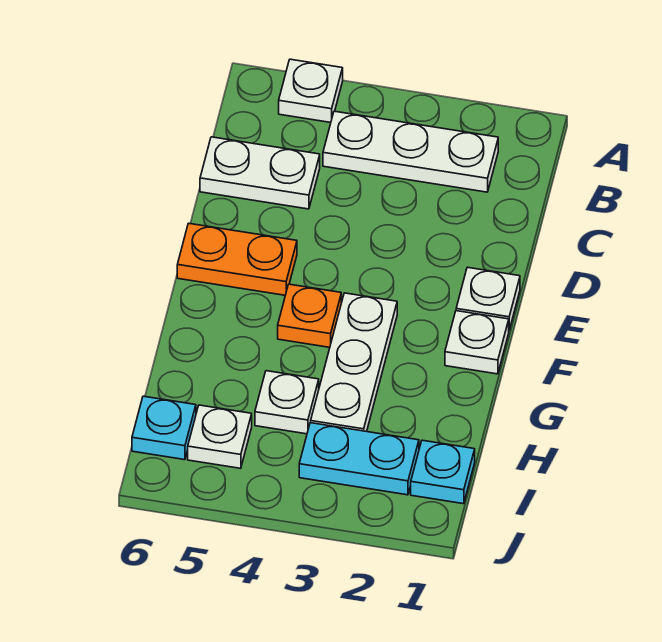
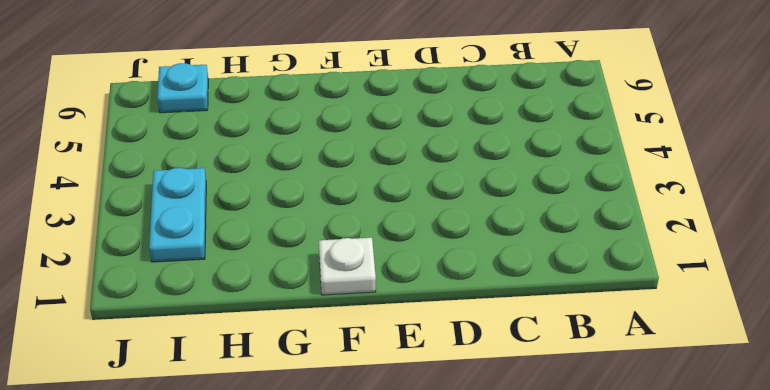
none -> white plate A5 level 1
none -> white plate B2:B4 level 1
none -> white plate C5:C6 level 1

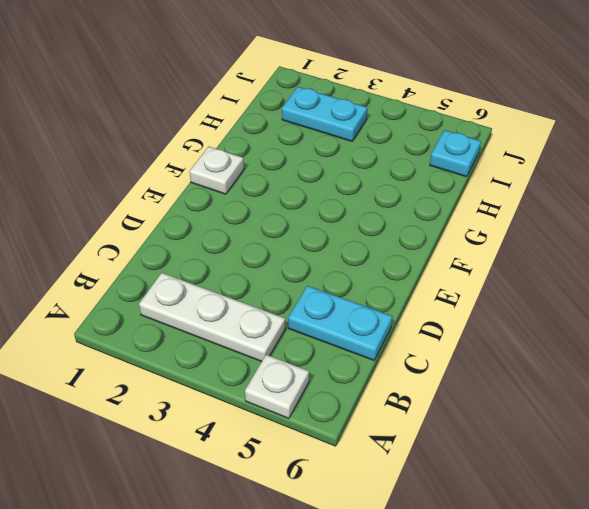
cyan plate C5:C6 level 1 -> white plate C5:C6 level 1
none -> white plate E1 level 1
none -> orange plate E5:E6 level 1
none -> white plate F3:H3 level 1

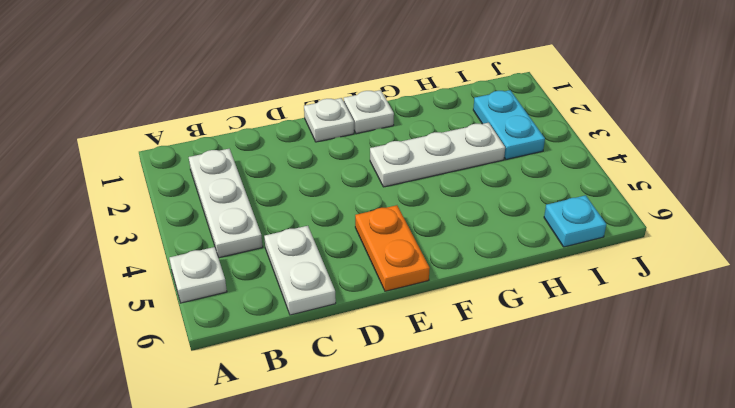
none -> orange plate F4 level 1
none -> white plate H4 level 1
none -> cyan plate I1 level 1

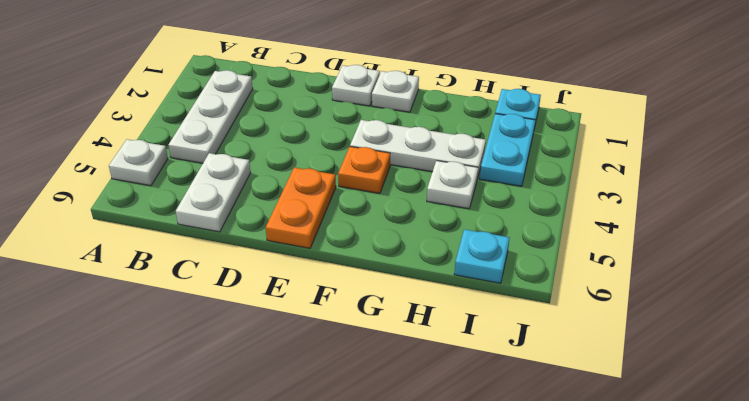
none -> white plate I5 level 1

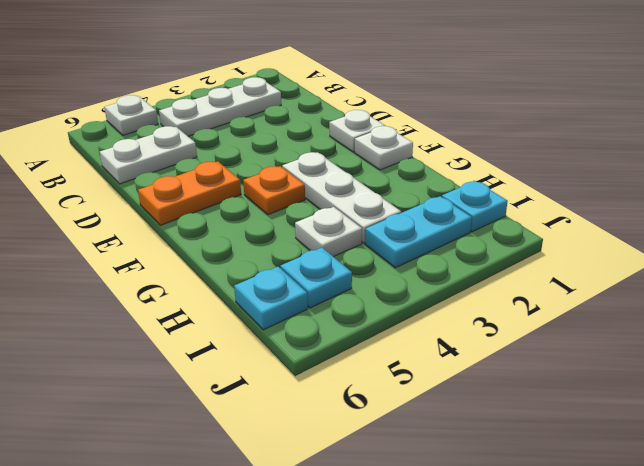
cyan plate I5 level 1 -> white plate I5 level 1

